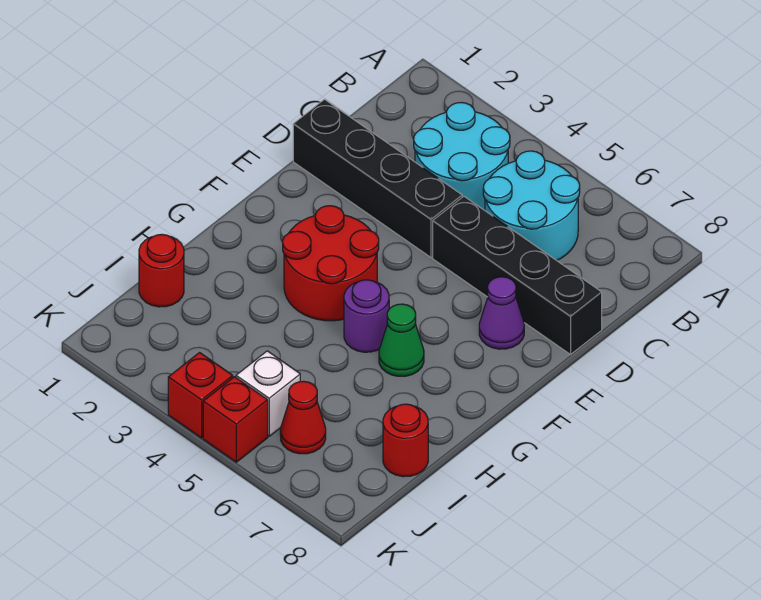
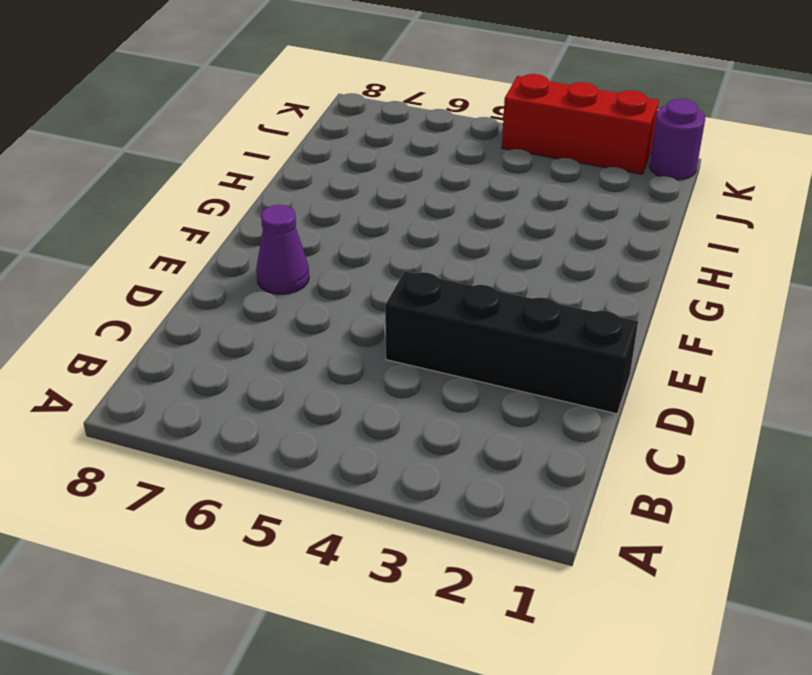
purple round brick K1 level 1 -> purple round brick G5 level 1
red brick K2:K4 level 1 -> red brick K4 level 1
none -> cyan round brick B3:C4 level 1
none -> cyan round brick B5:C6 level 1
none -> black brick D5:D8 level 1

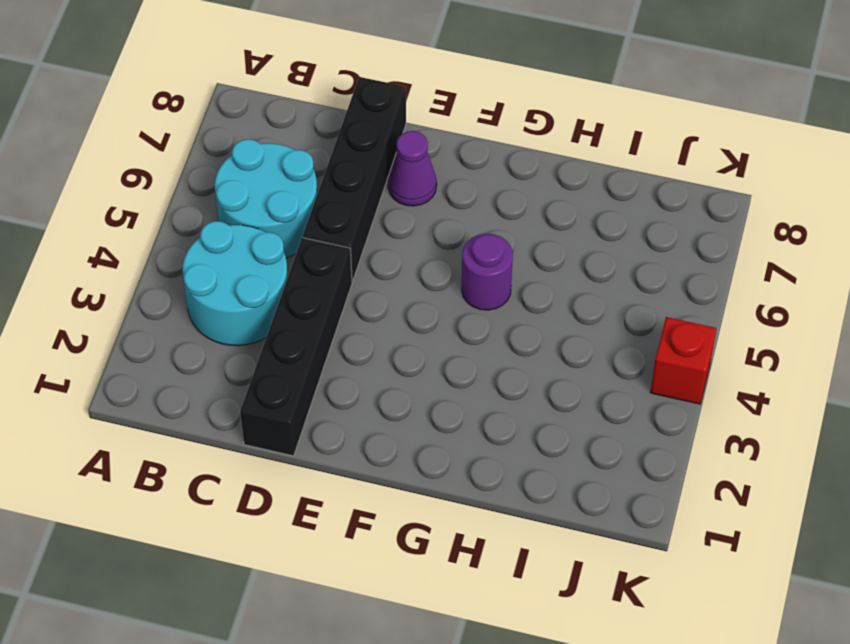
none -> red round brick F3:G4 level 1
none -> green cone G6 level 1
none -> red round brick I1 level 1

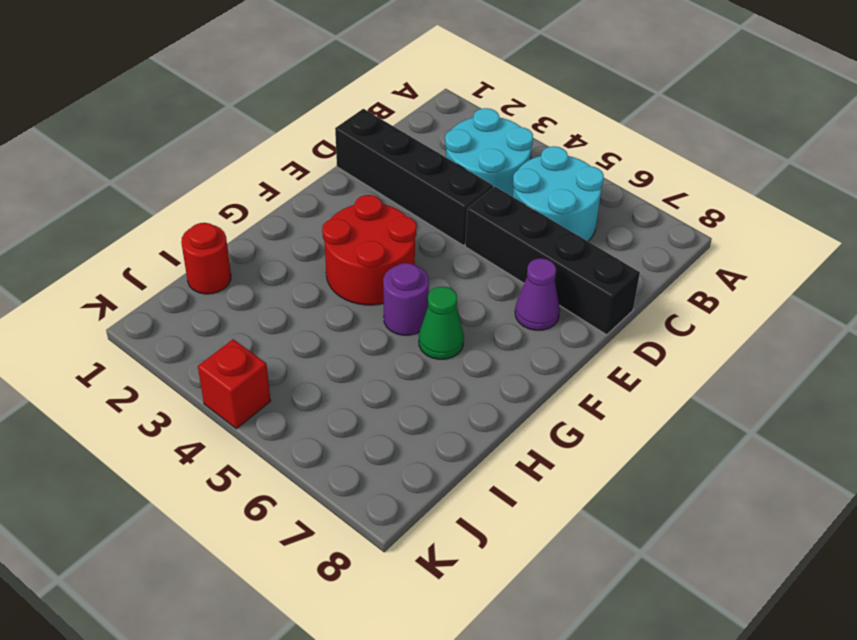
none -> red round brick I8 level 1
none -> white brick J5 level 1
none -> red cone J6 level 1

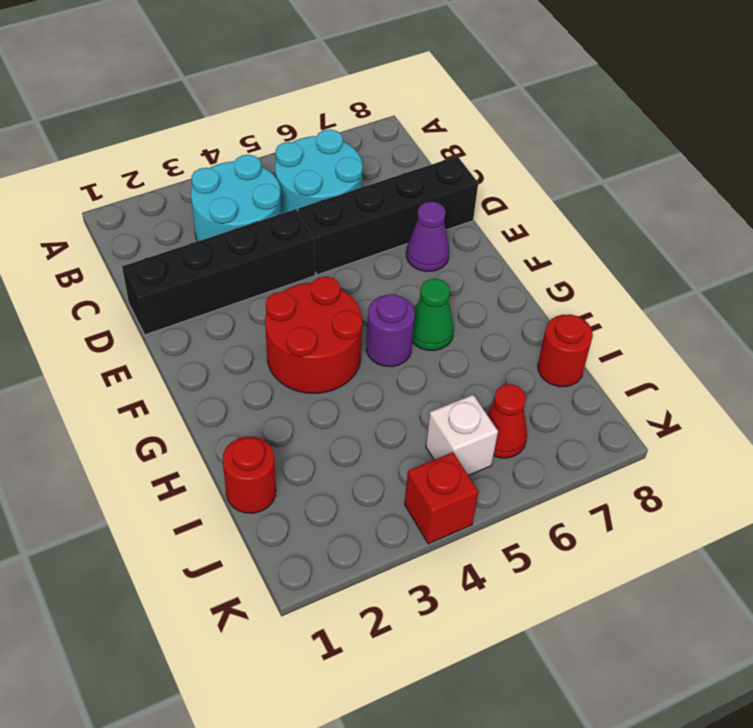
none -> red brick K5 level 1

